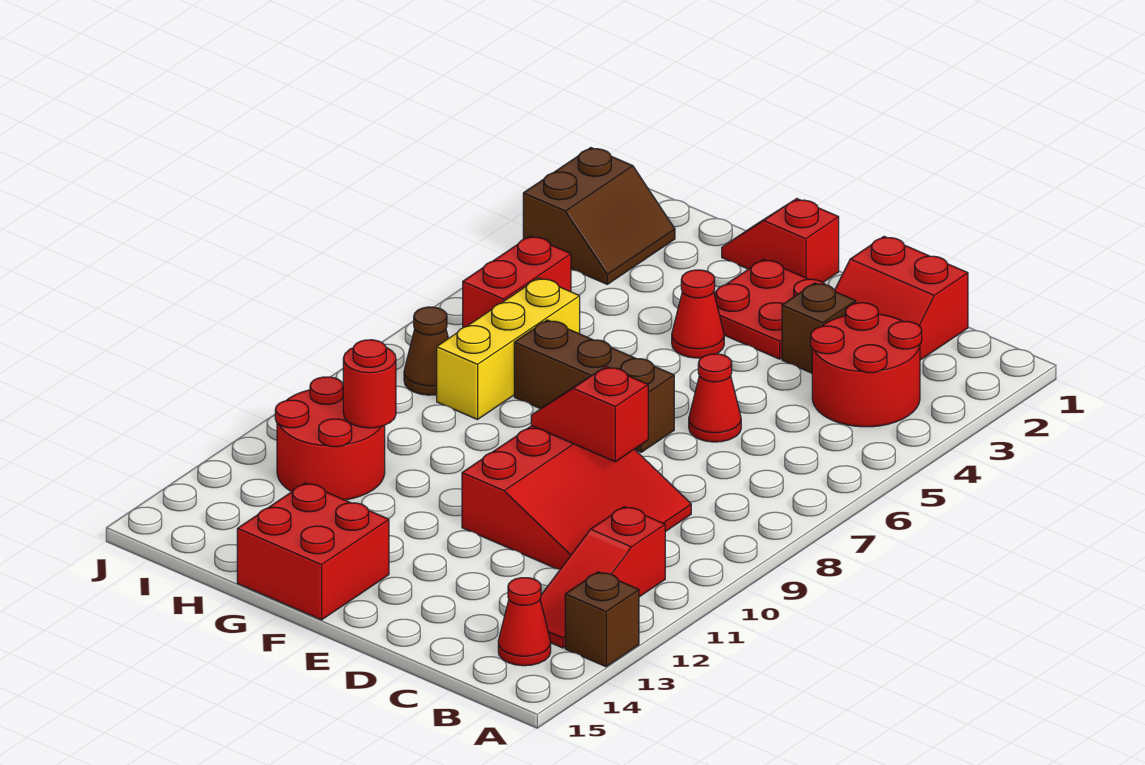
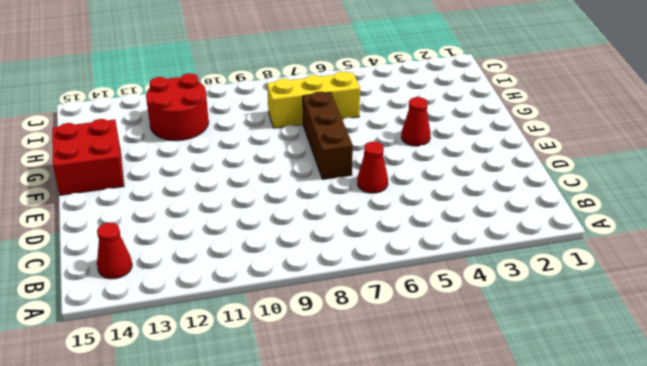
none -> brown brick A13 level 1
none -> red round brick B3:C4 level 1
none -> red slope B11:B13 level 1 top 11

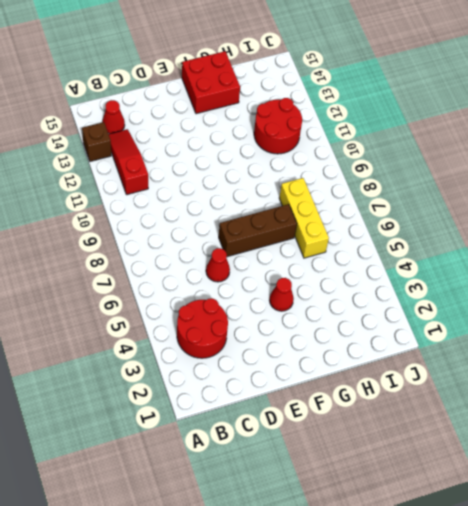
none -> red slope C1:D2 level 1 top 1
none -> red slope C9:E11 level 1 top E
none -> brown brick D3 level 1

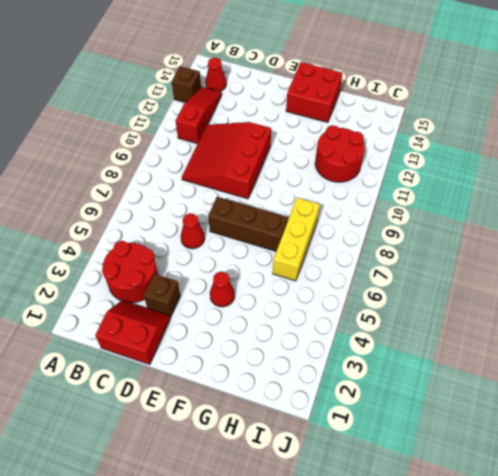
none -> red plate E2:F3 level 1
none -> red slope F1:G1 level 1 top F
none -> brown slope I2:J3 level 1 top J

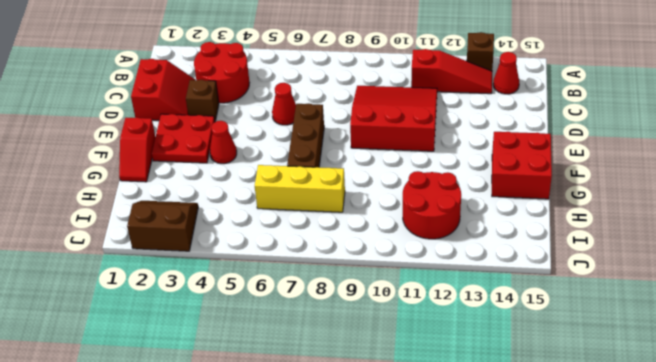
none -> red brick I5:I6 level 1
none -> brown cone I8 level 1
none -> red slope D9:E9 level 2 top D

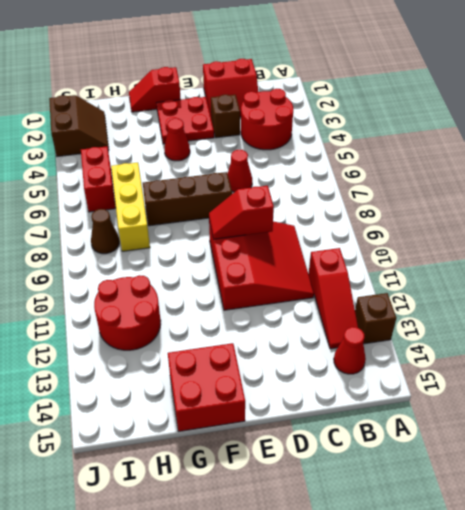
none -> red round brick H11 level 2

